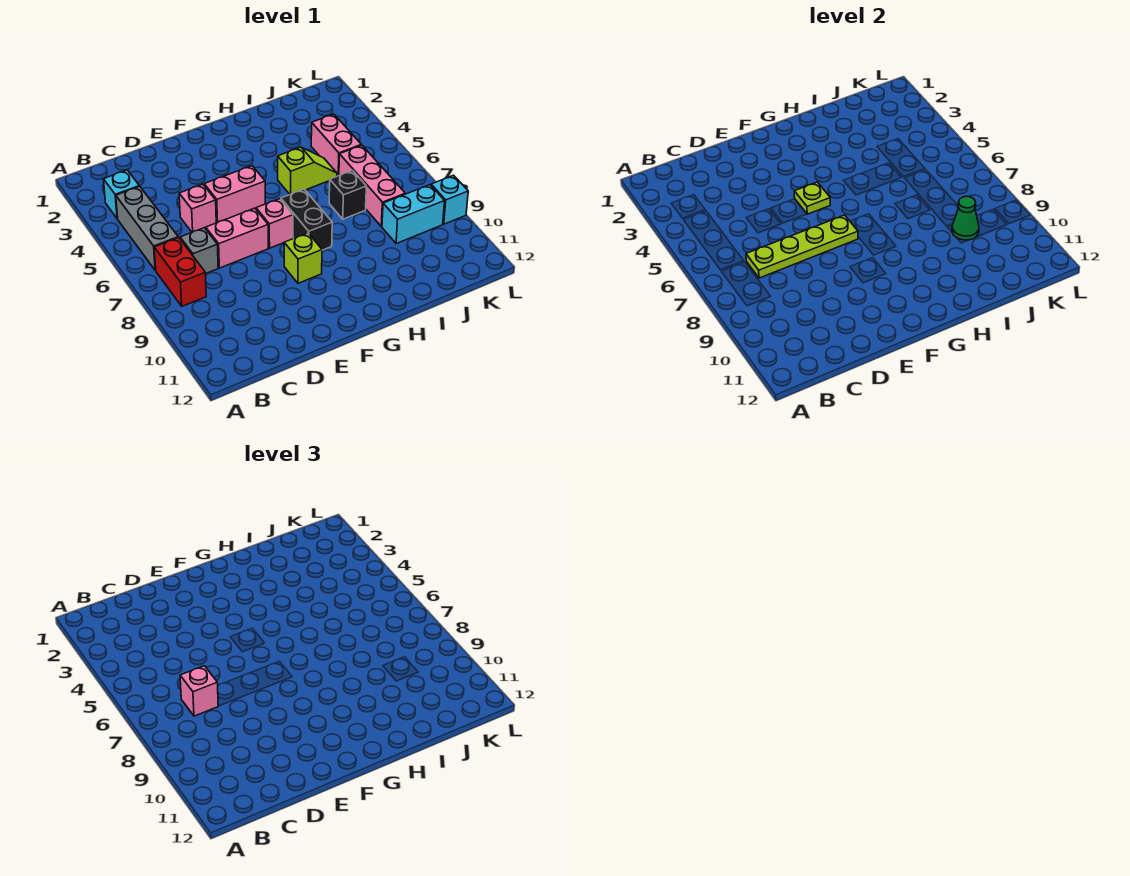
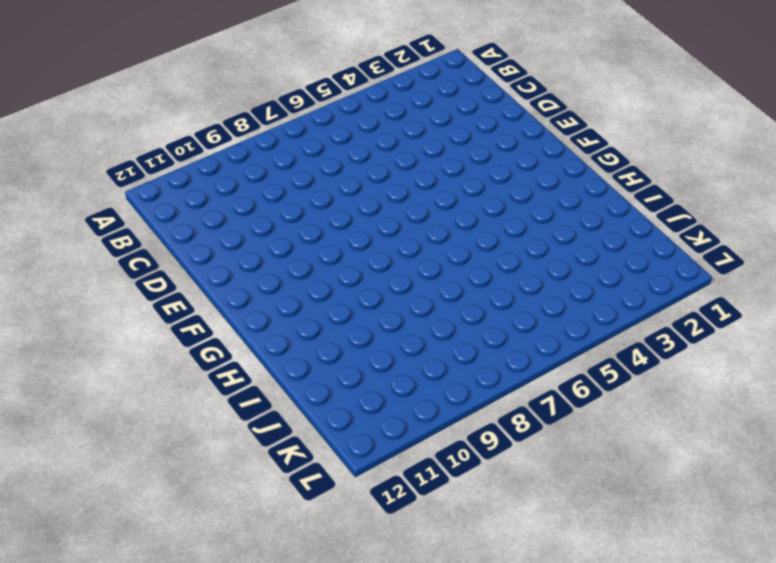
none -> cyan brick B3 level 1
none -> grey brick B4:B6 level 1
none -> red brick B7:B8 level 1

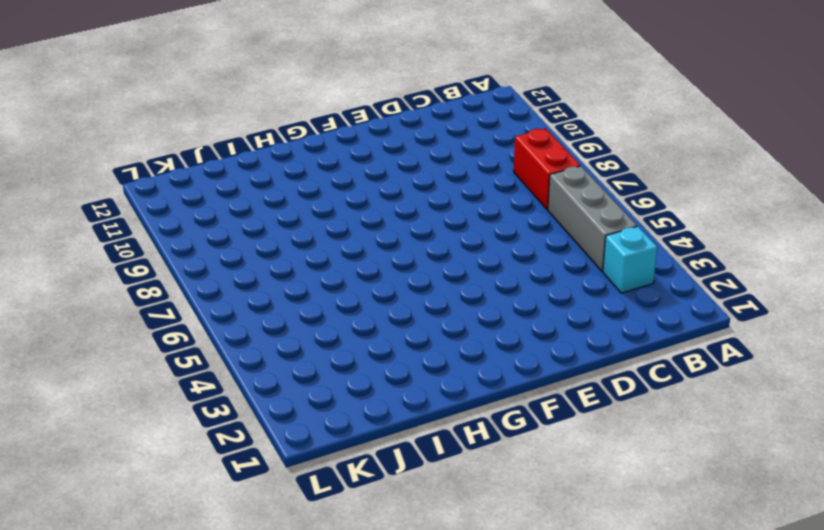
none -> grey brick C7 level 1
none -> pink brick D5 level 1
none -> pink brick D7:E7 level 1

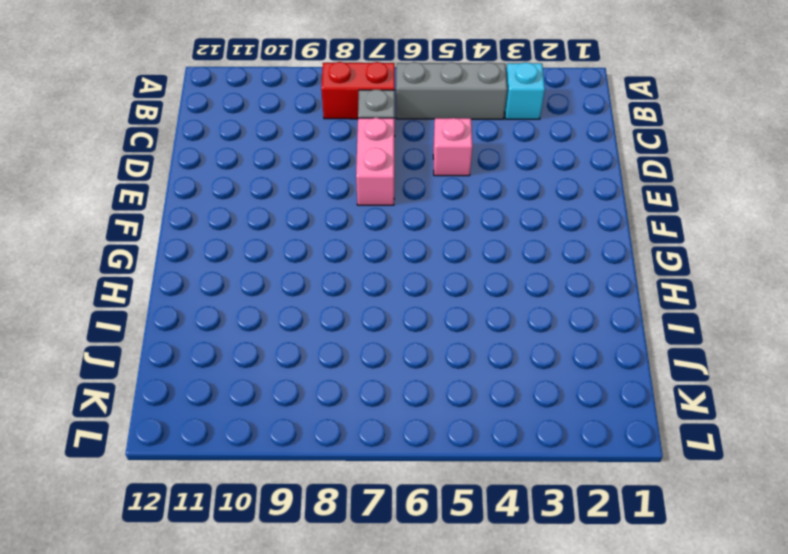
none -> pink brick E5:F5 level 1
none -> pink brick F7 level 1
none -> lime brick F9 level 1

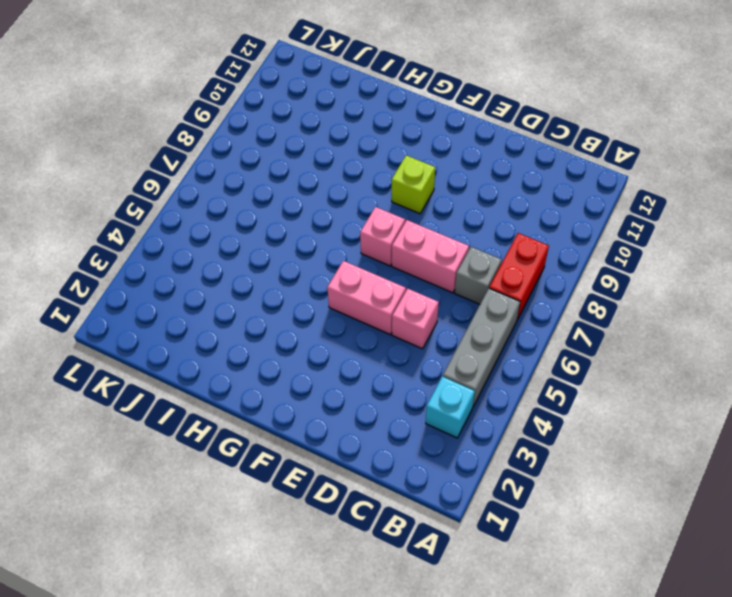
none -> black brick G7:G8 level 1
none -> lime slope H5:I5 level 1 top H
none -> black brick I7 level 1

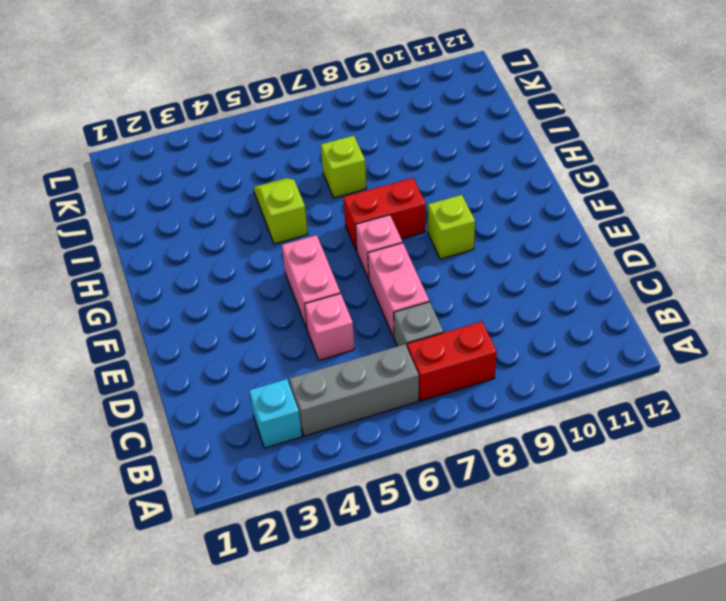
red brick G7:G8 level 1 -> black brick G7:G8 level 1
lime brick I7 level 1 -> black brick I7 level 1
none -> pink brick J4:J5 level 1
none -> pink brick J6:J8 level 1
none -> cyan brick J9:K9 level 1

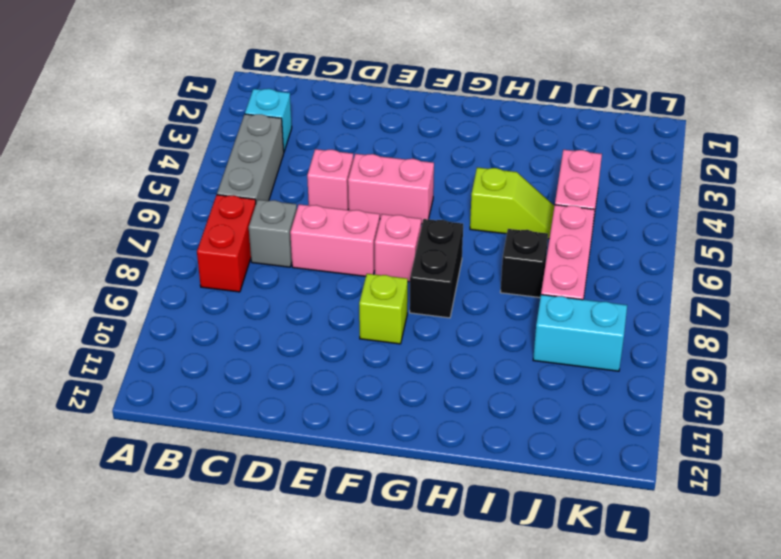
none -> cyan brick L9 level 1
none -> lime plate C7:F7 level 2
none -> lime plate F5 level 2

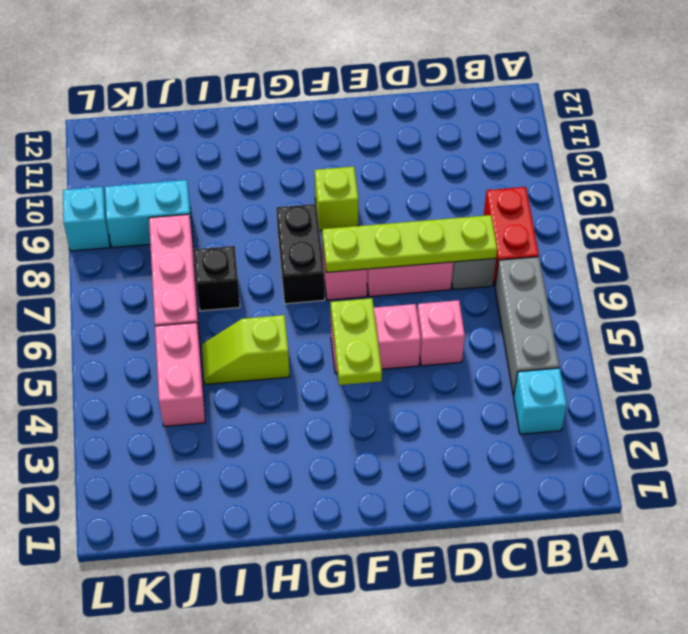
lime plate F4:F5 level 2 -> lime plate F5 level 2
none -> green cone J9 level 2
none -> pink brick C7 level 3

